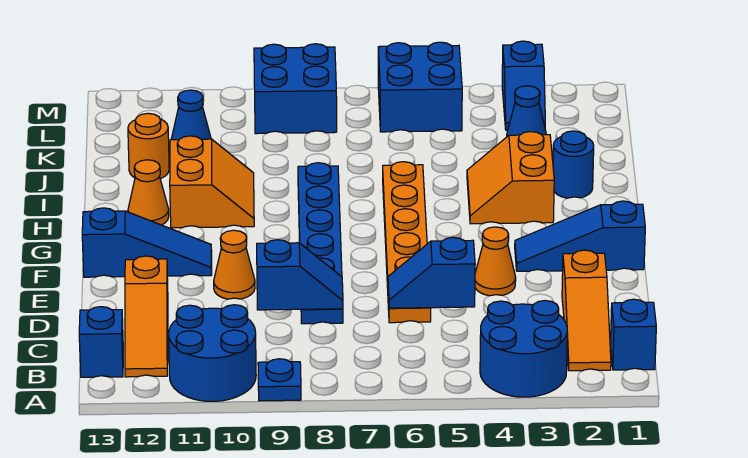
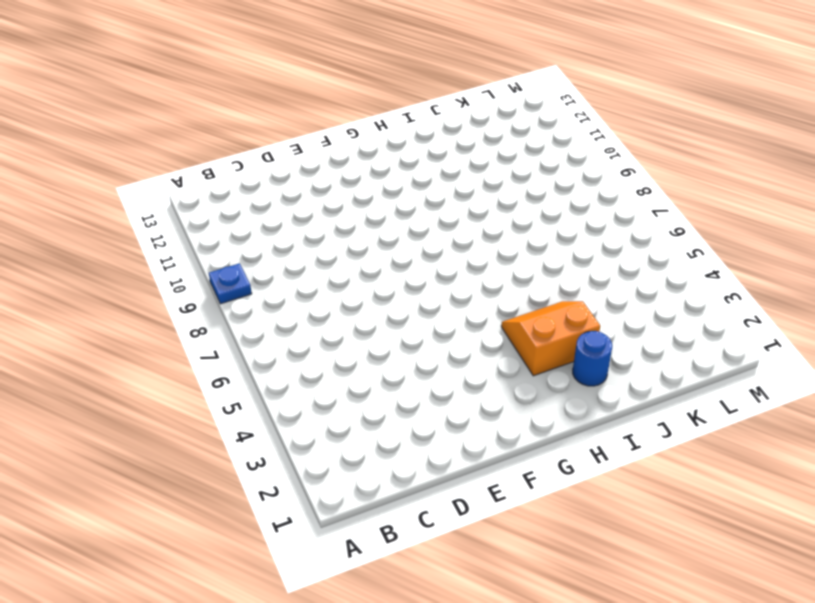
none -> blue round brick A3:B4 level 1
none -> blue round brick A10:B11 level 1
none -> blue brick B1 level 1

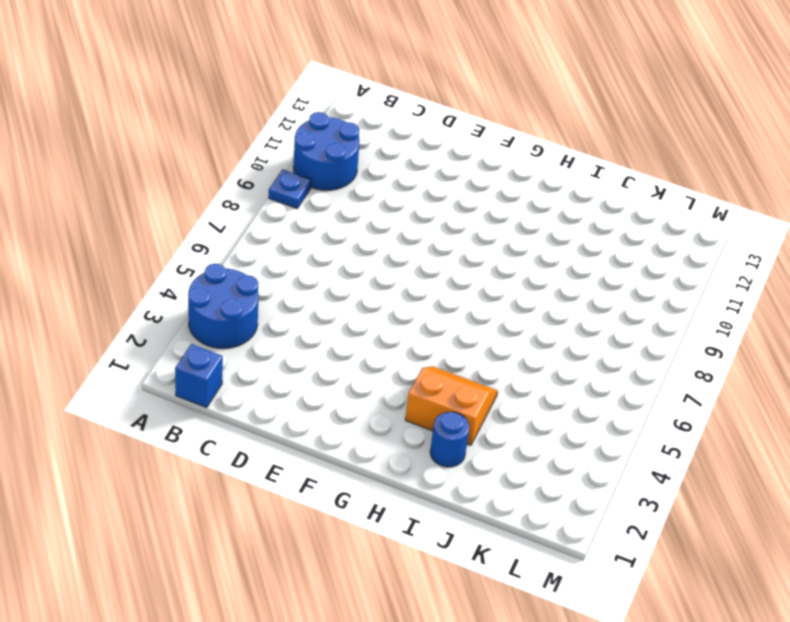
none -> orange slope B2:D2 level 1 top D
none -> orange slope B12:D12 level 1 top D
none -> blue brick B13 level 1

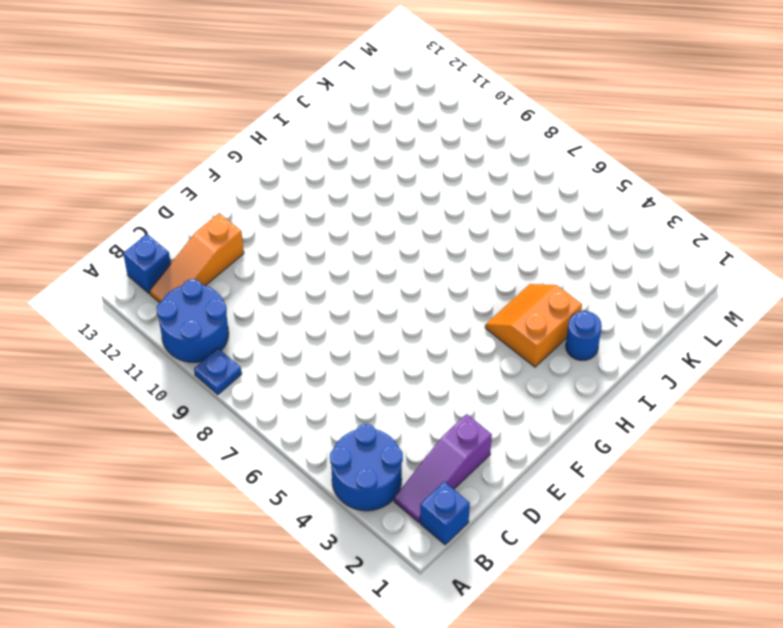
purple slope B2:D2 level 1 top D -> orange slope B2:D2 level 1 top D
none -> orange plate D6:I6 level 1
none -> blue plate D8:I8 level 1
none -> orange cone E4 level 1

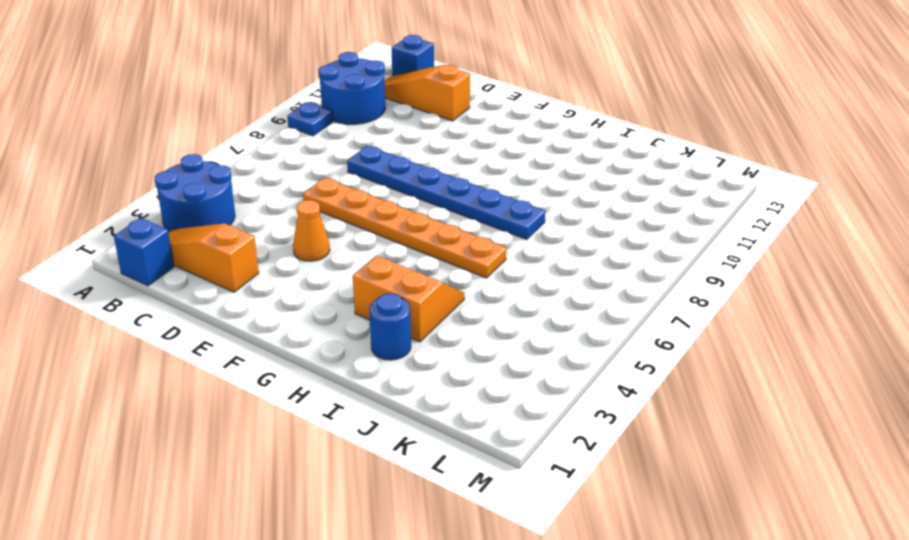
none -> orange cone E10 level 1
none -> blue slope F1:F3 level 1 top 1
none -> blue slope F11:F13 level 1 top 13

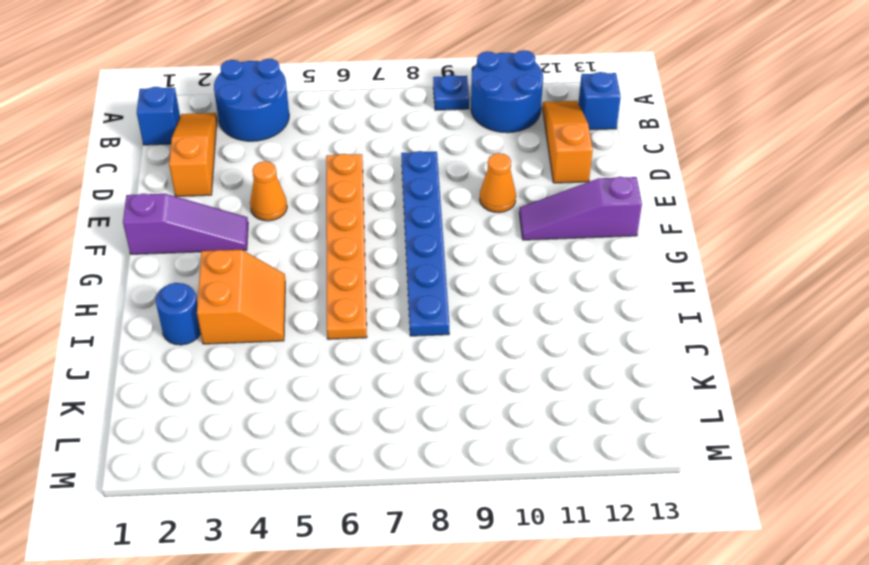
purple slope F1:F3 level 1 top 1 -> blue slope F1:F3 level 1 top 1
purple slope F11:F13 level 1 top 13 -> blue slope F11:F13 level 1 top 13
none -> orange slope H10:I11 level 1 top 11
none -> orange cone H12 level 1
none -> orange round brick J12 level 1

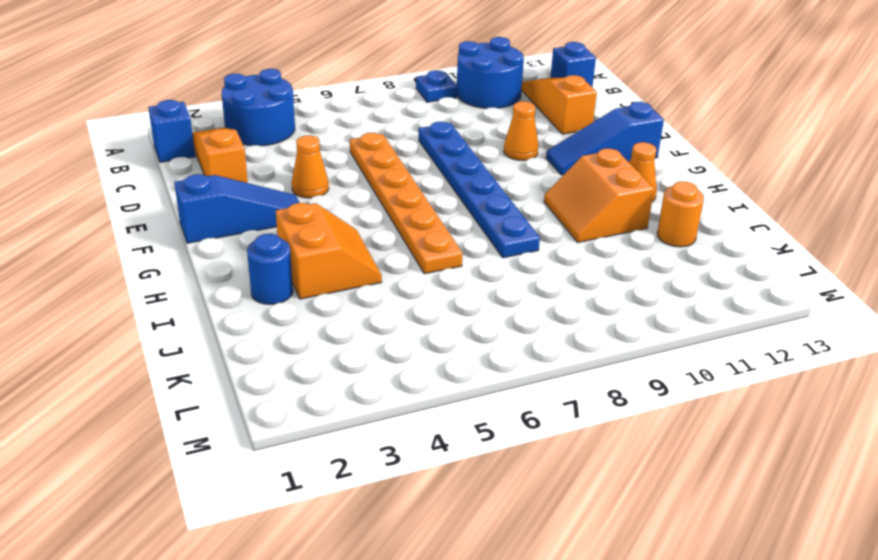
none -> blue cone K3 level 1
none -> blue cone K11 level 1
none -> blue slope L3:M3 level 1 top M

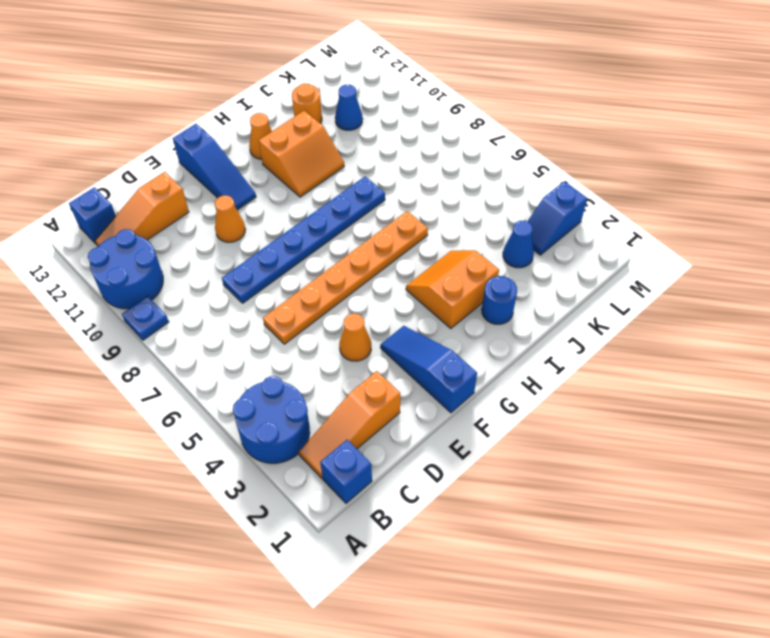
none -> blue brick L5:M6 level 1
none -> blue brick L8:M9 level 1
none -> blue slope D5:D6 level 2 top 5

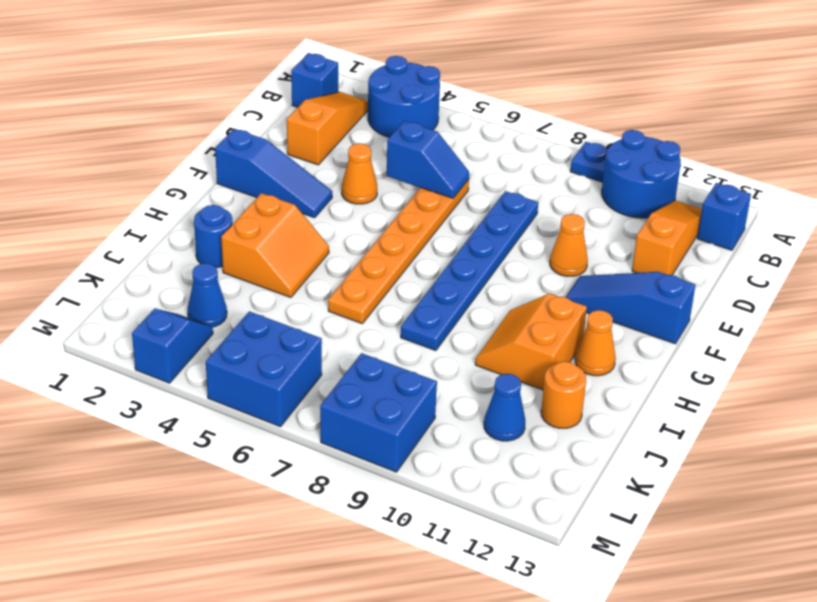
none -> blue slope D8:D9 level 2 top 9

